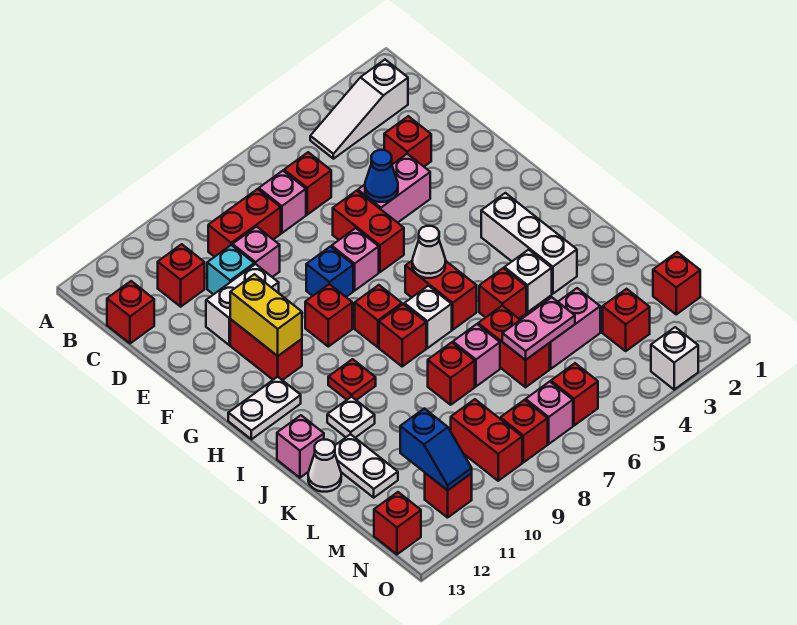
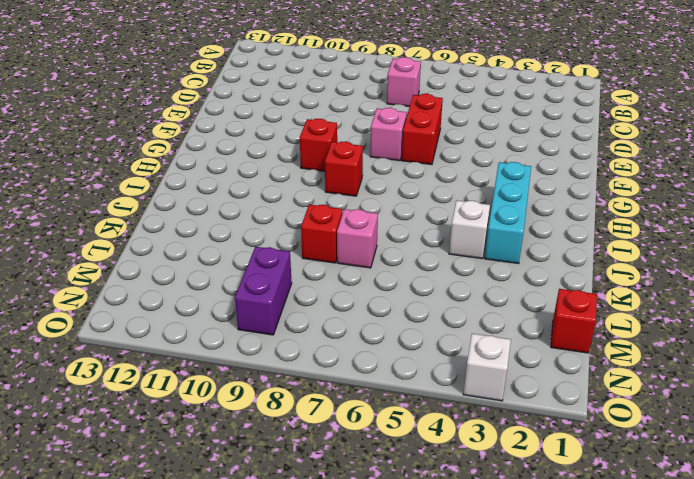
cyan brick H3:J3 level 1 -> white brick H3:J3 level 1
purple brick M9:N9 level 1 -> red brick M9:N9 level 1
none -> white slope B2:B4 level 1 top 2
none -> red brick C6 level 1
none -> red brick C8:C9 level 1
none -> red brick C11 level 1

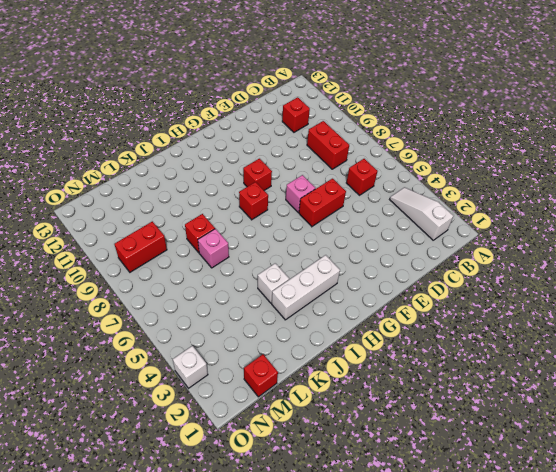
none -> pink brick C7 level 1
none -> red brick C13 level 1
none -> red brick D3 level 1
none -> pink brick D9 level 1

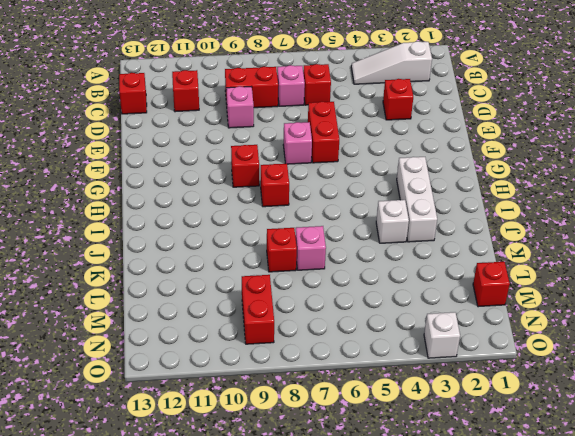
none -> cyan brick D10 level 1
none -> pink brick E4:E5 level 1
none -> white brick E10:E11 level 1
none -> blue brick F8 level 1

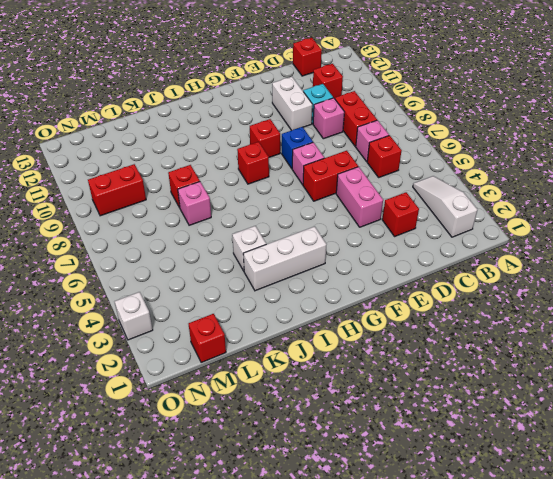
none -> red brick F11:G11 level 1
none -> red brick H6:I6 level 1
none -> white plate H12:H13 level 1
none -> white brick I7 level 1

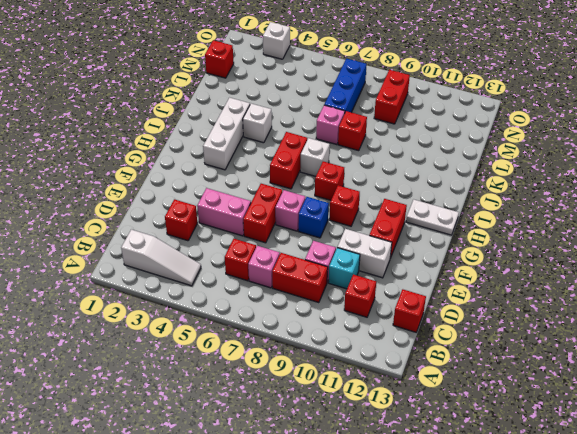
blue brick L7:N7 level 1 -> pink brick N7 level 1
none -> red brick I8 level 1
none -> red plate I10 level 1
none -> red brick J5 level 1
none -> white plate J11 level 1

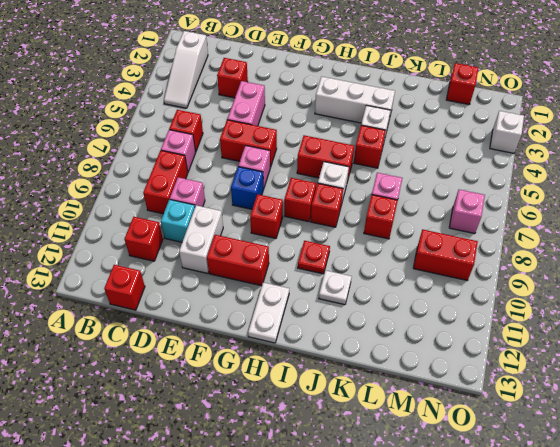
none -> pink brick J13 level 1
none -> red brick K6:L6 level 1
none -> white plate K12:L12 level 1
none -> white cone K13 level 1

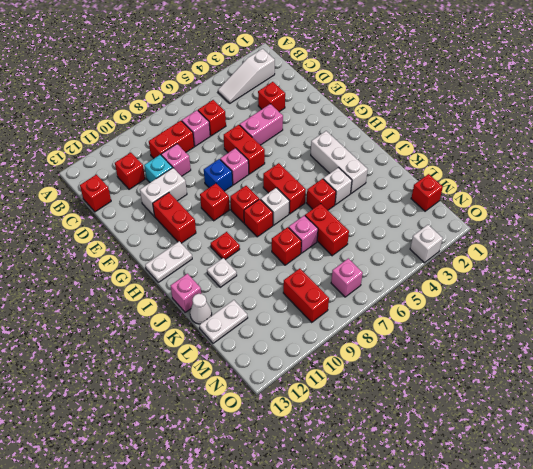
white plate L12:L13 level 1 -> white plate K12:L12 level 1
none -> pink brick L4:L5 level 1
none -> red brick M3 level 1
none -> red brick N6 level 1
none -> red brick N8 level 1

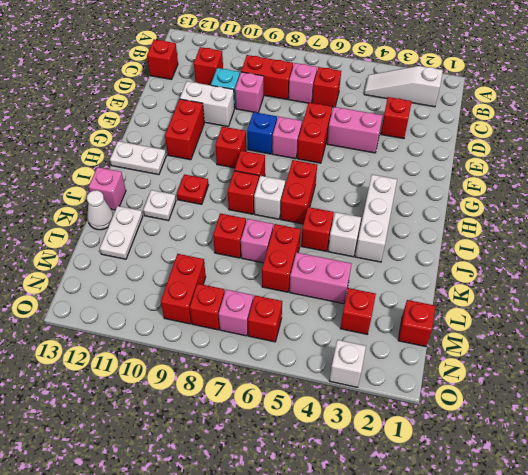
none -> red brick N11 level 1
none -> red brick N13 level 1
none -> blue cone E5 level 2
none -> yellow brick F11:G11 level 2

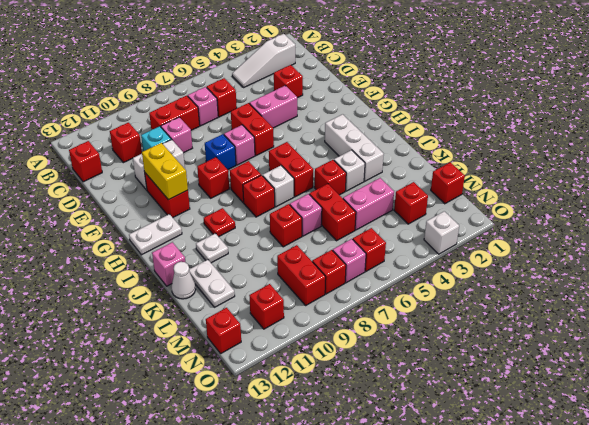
none -> blue cone E5 level 2
none -> white cone H6 level 2
none -> pink plate L5:L6 level 2
none -> blue slope M11:N11 level 2 top M

